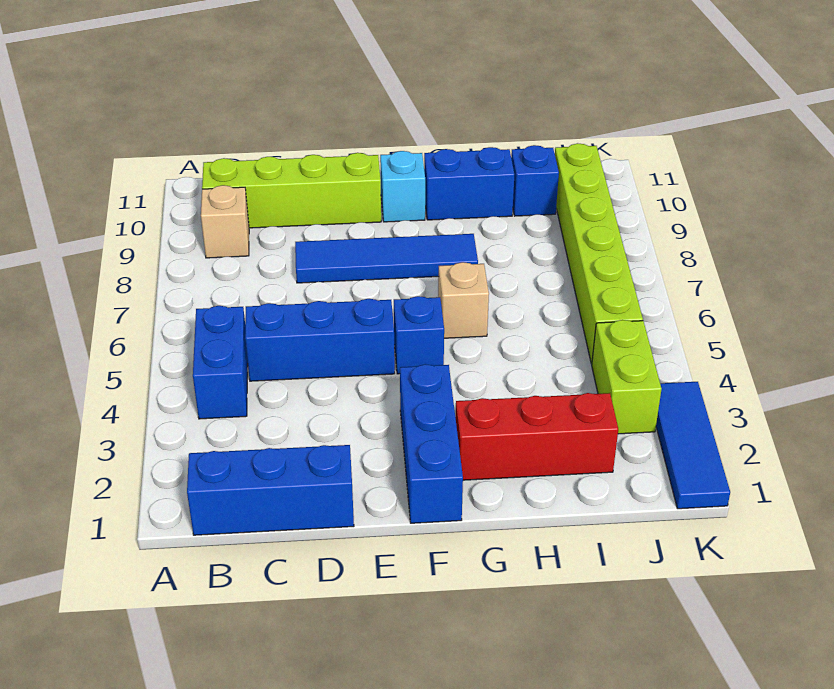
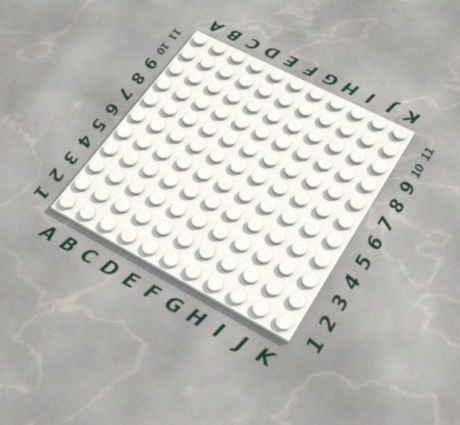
none -> blue brick B1:D1 level 1
none -> blue brick B4:B5 level 1
none -> tan brick B9 level 1

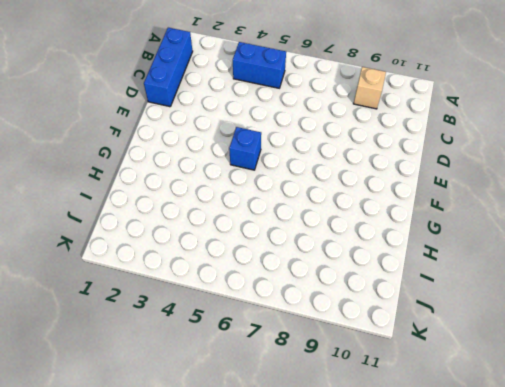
none -> lime brick B10:E10 level 1
none -> blue brick C5:E5 level 1
none -> blue tile D8:G8 level 1

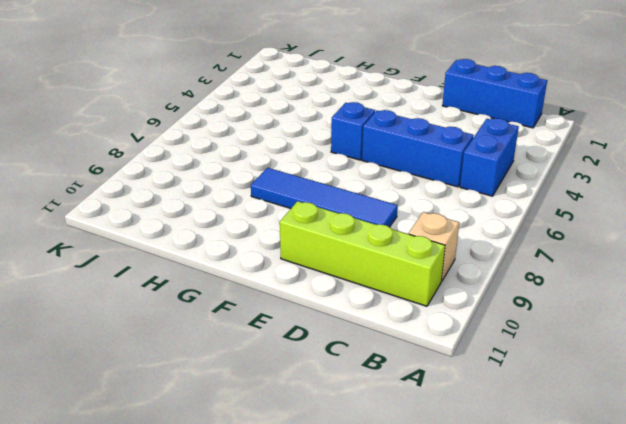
none -> blue brick F1:F3 level 1
none -> cyan brick F10 level 1
none -> red brick G2:I2 level 1

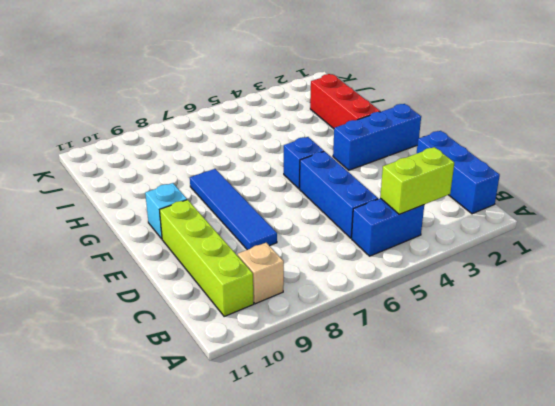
lime brick B3:B4 level 2 -> lime brick J3:J4 level 1
none -> tan brick G6 level 1
none -> blue brick G10:H10 level 1
none -> blue brick I10 level 1

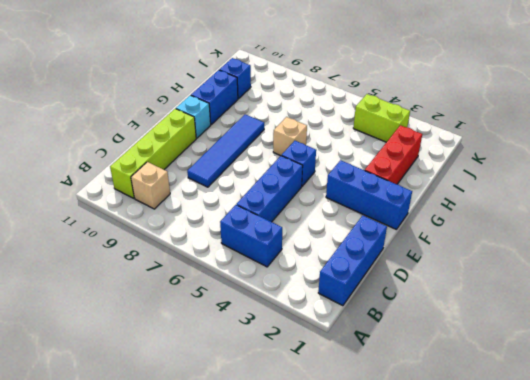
none -> lime brick J5:J10 level 1
none -> blue tile K1:K3 level 1

